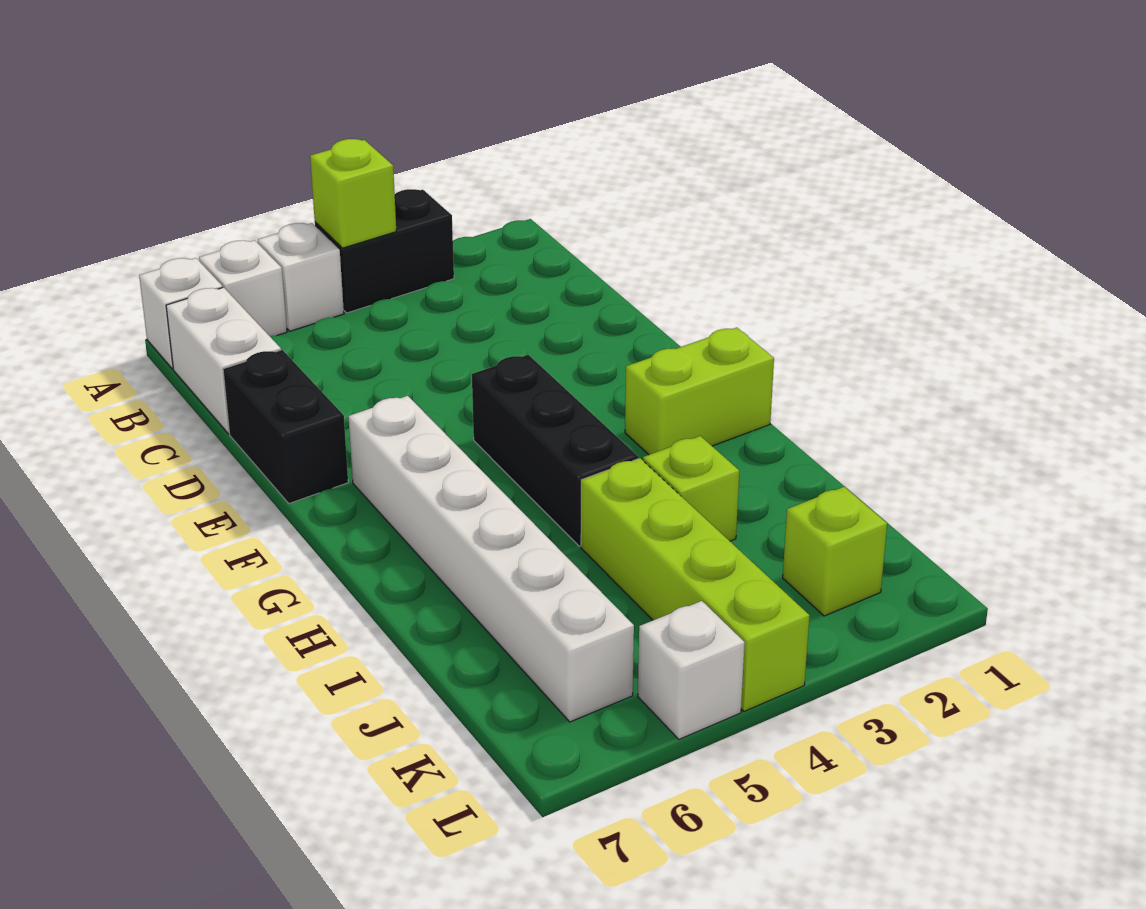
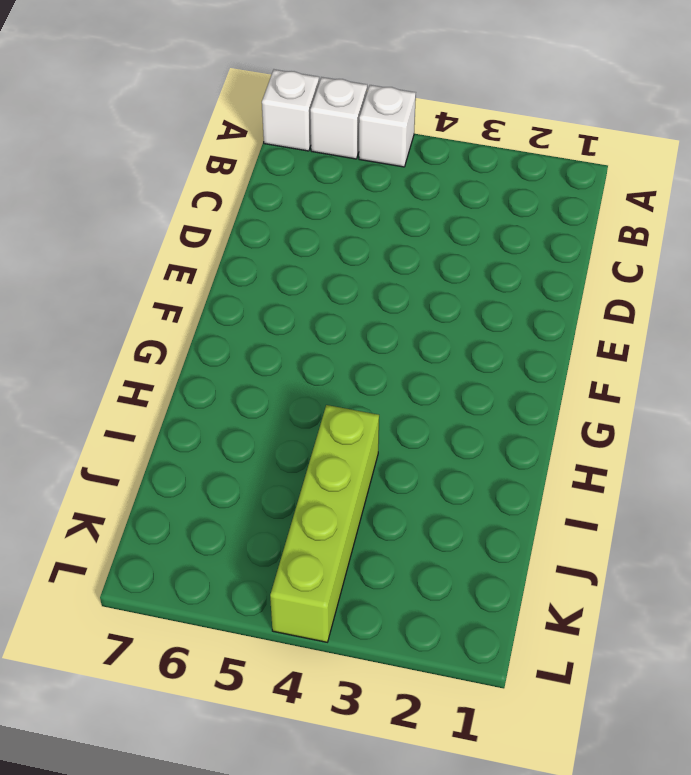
none -> black brick A3:A4 level 1
none -> white brick B7:C7 level 1
none -> black brick D7:E7 level 1

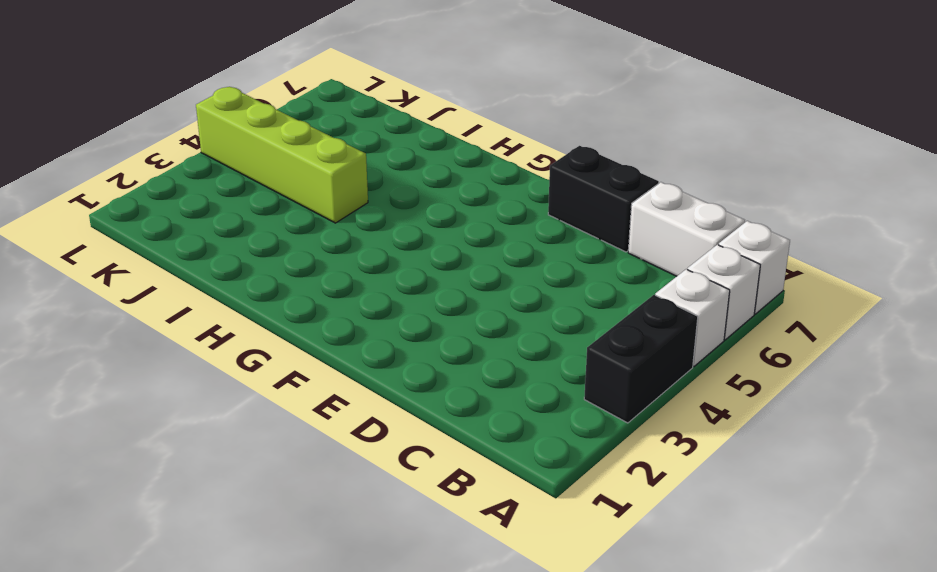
none -> black brick F4:H4 level 1
none -> white brick F6:K6 level 1
none -> lime brick G1:G2 level 1

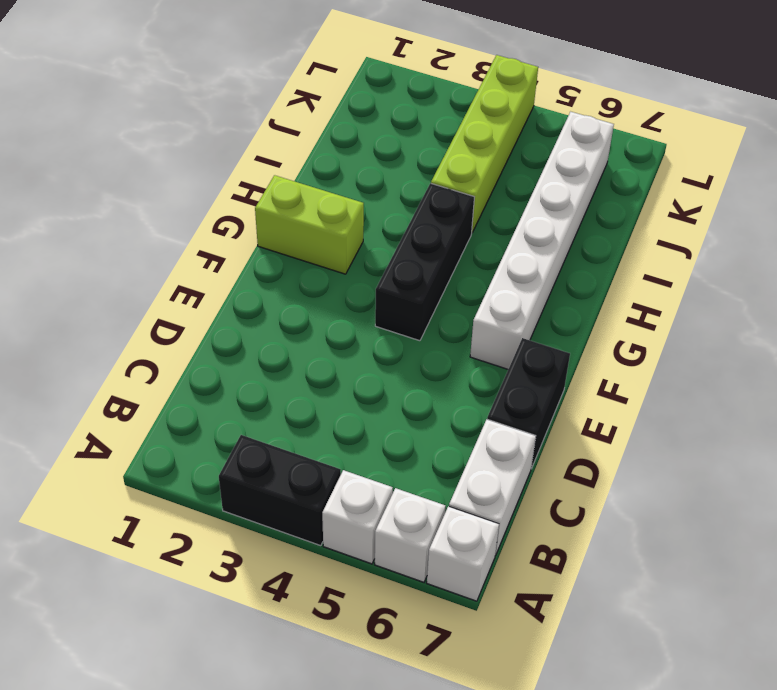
none -> lime brick I3 level 1
none -> lime brick K2 level 1
none -> white brick L5 level 1

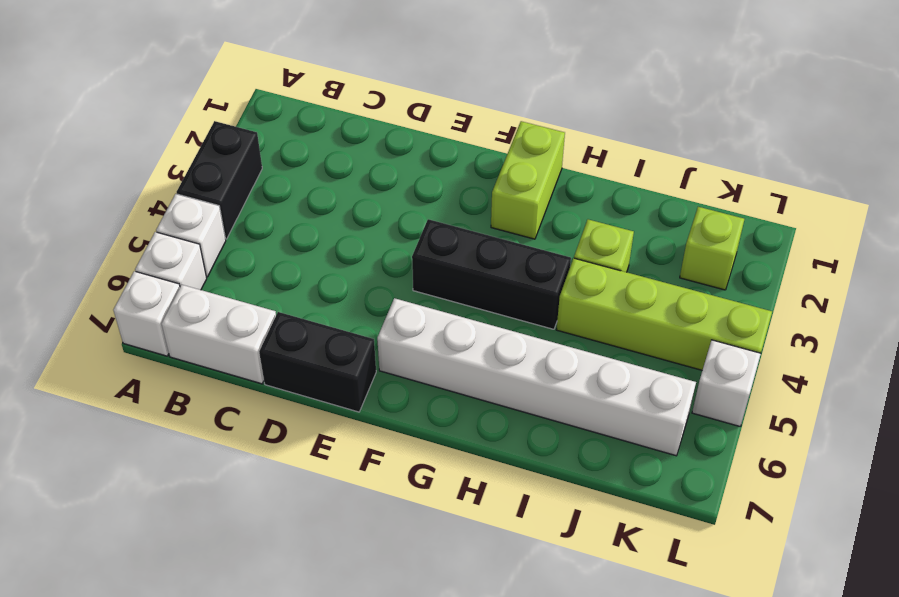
none -> lime brick A4 level 2

